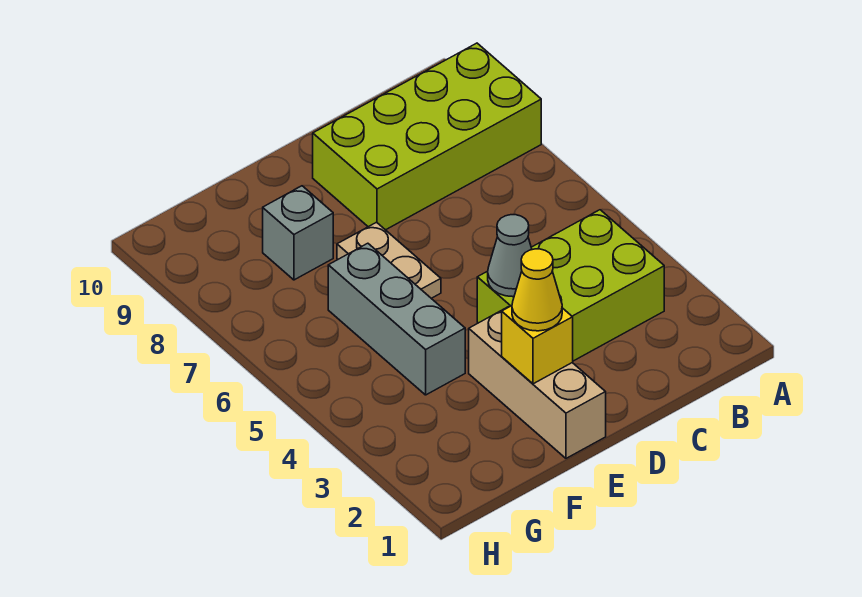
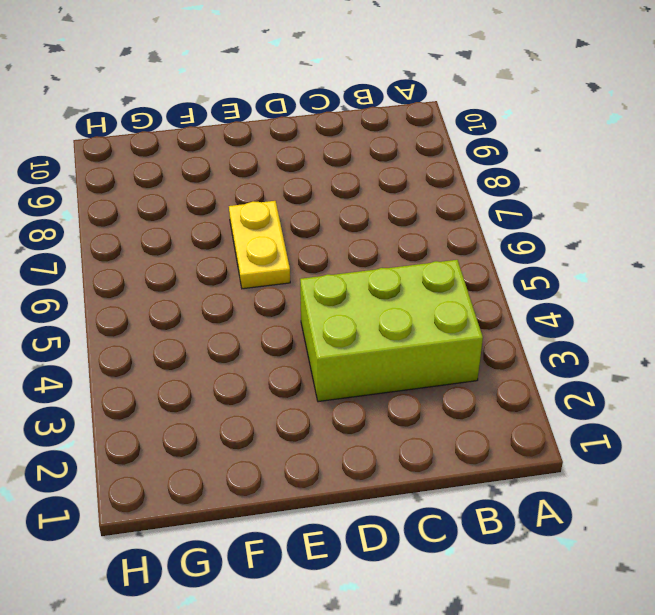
yellow plate E6:E7 level 1 -> tan plate E6:E7 level 1
none -> lime brick A8:D9 level 1
none -> tan brick E1:E3 level 1

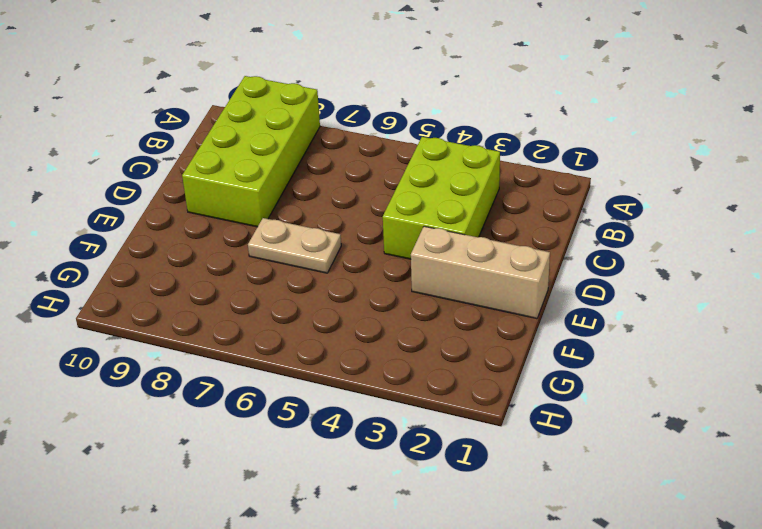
none -> grey brick F4:F6 level 1
none -> grey brick F8 level 1

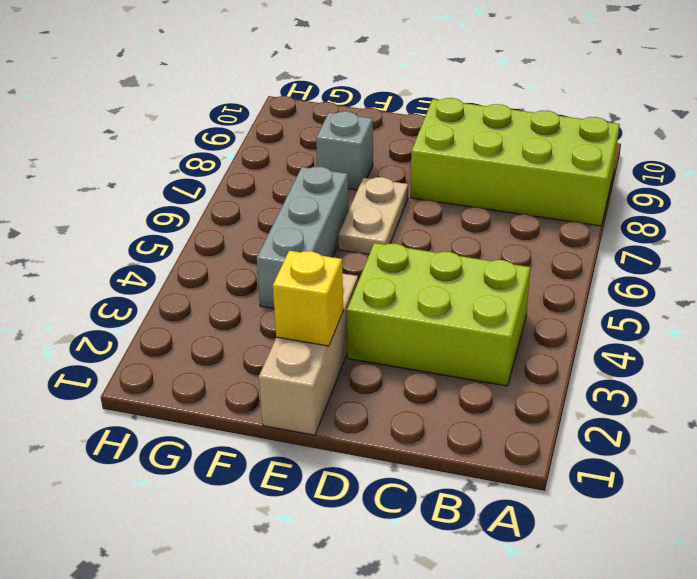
none -> grey cone D4 level 2
none -> yellow cone E2 level 3

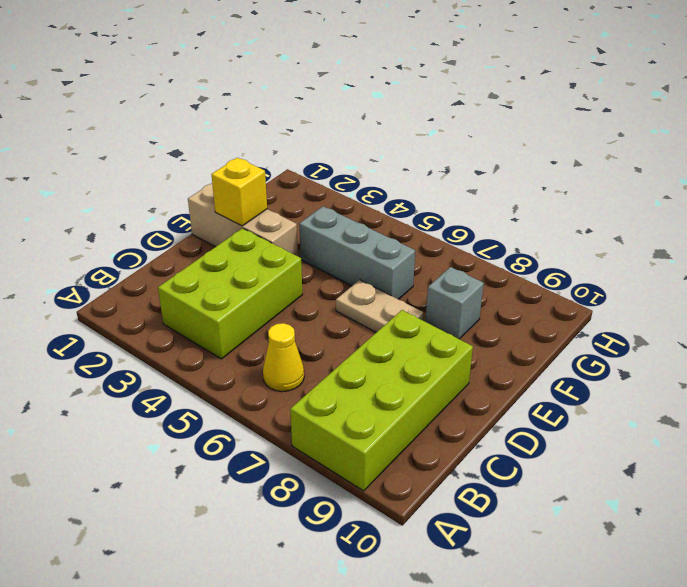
yellow cone B6 level 1 -> yellow cone E2 level 3
none -> grey cone D4 level 2

